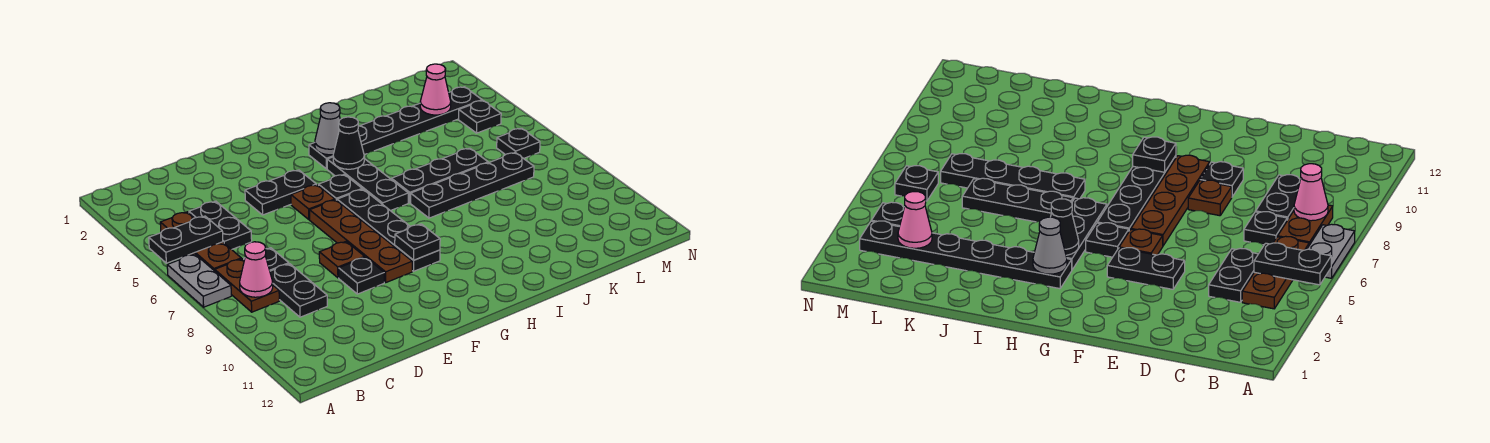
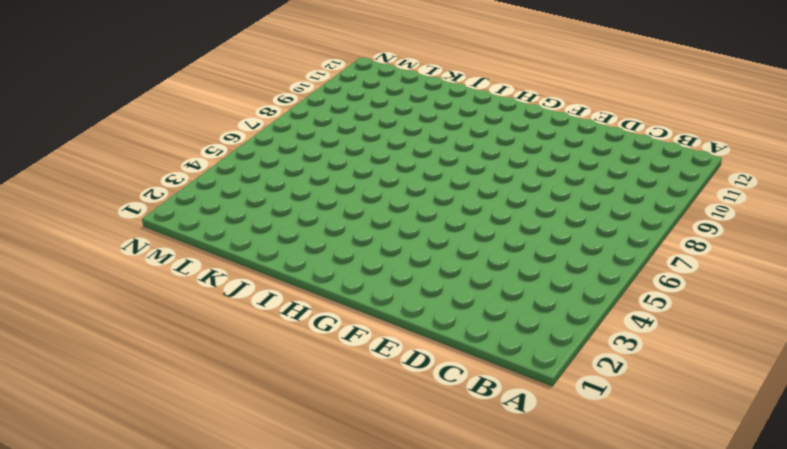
none -> grey plate A6:A7 level 1
none -> brown plate B4:B6 level 1
none -> brown plate B7:B8 level 1

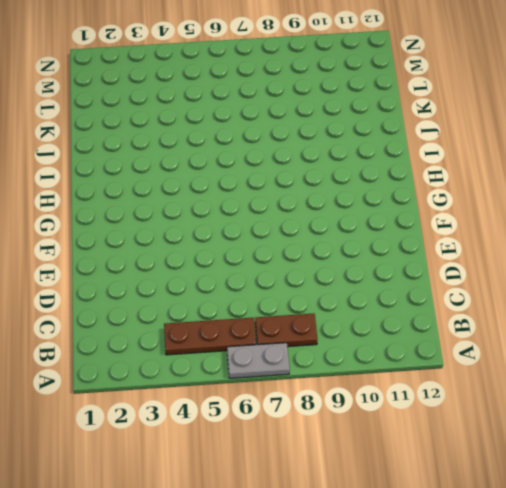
none -> black plate C4:C5 level 1
none -> black plate C7 level 1
none -> black plate C8:C9 level 1

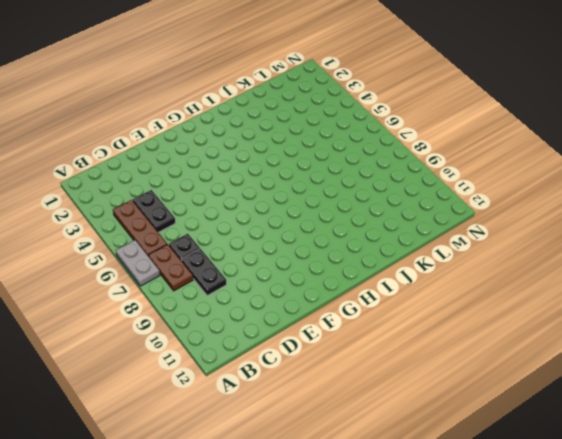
none -> black plate E4:F4 level 1
none -> brown plate E8 level 1
none -> black plate E9 level 1

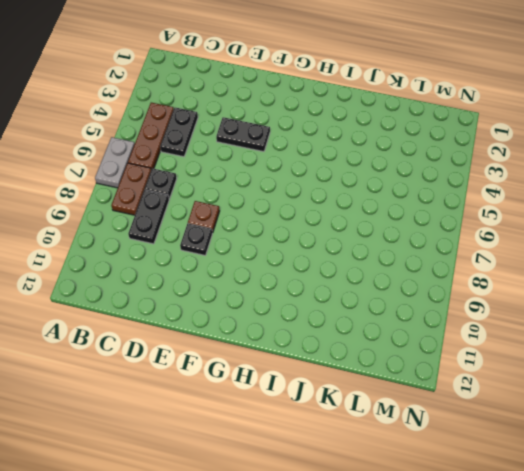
none -> brown plate F5 level 1
none -> brown plate F6:F9 level 1
none -> black plate G5 level 1

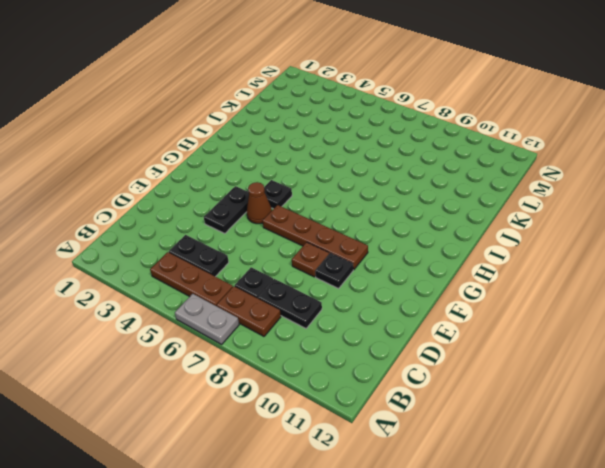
brown cone F5 level 1 -> brown plate F5 level 1
none -> black plate G6:G9 level 1
none -> black plate H3:M3 level 1
none -> black plate H4:H6 level 1

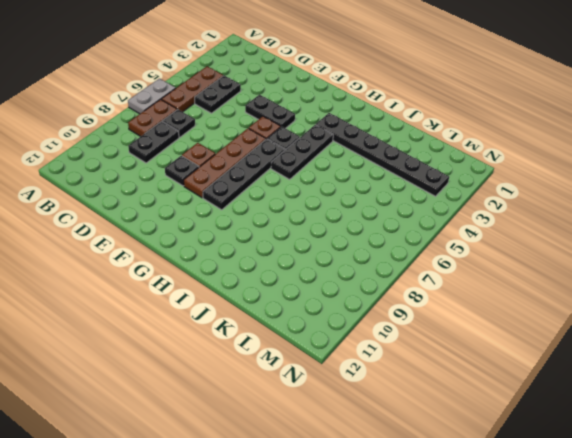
none -> black plate I6:K6 level 1
none -> black plate I7:L7 level 1
none -> black plate M4 level 1

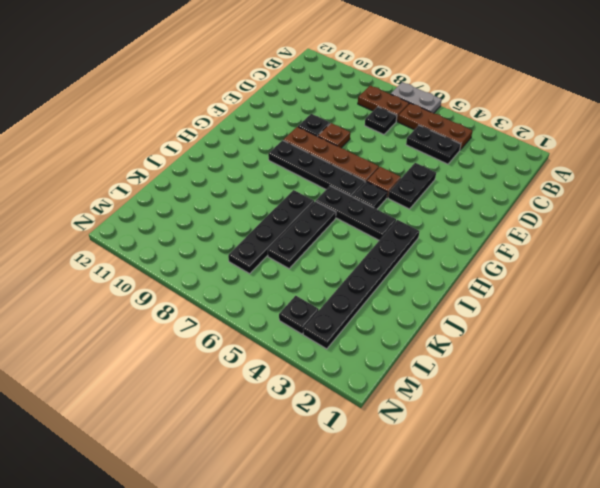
none -> black plate C8:C9 level 1
none -> black plate M6 level 1
none -> black plate A5:B5 level 2

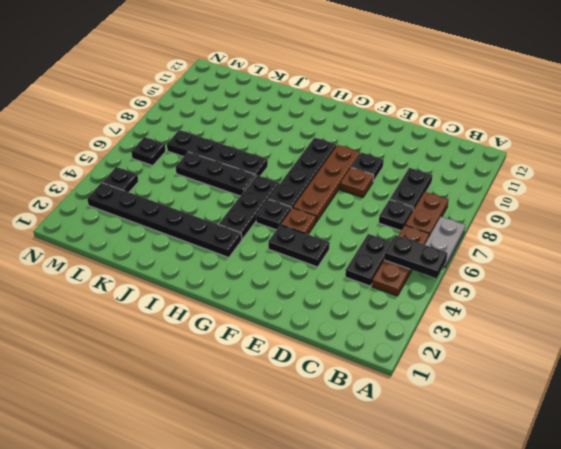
none -> pink cone B8 level 2
none -> black plate G9 level 2
none -> grey cone H3 level 2

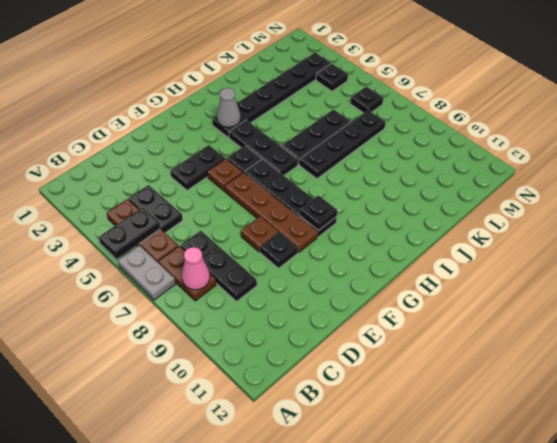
none -> black cone H4 level 2
none -> pink cone L3 level 2

